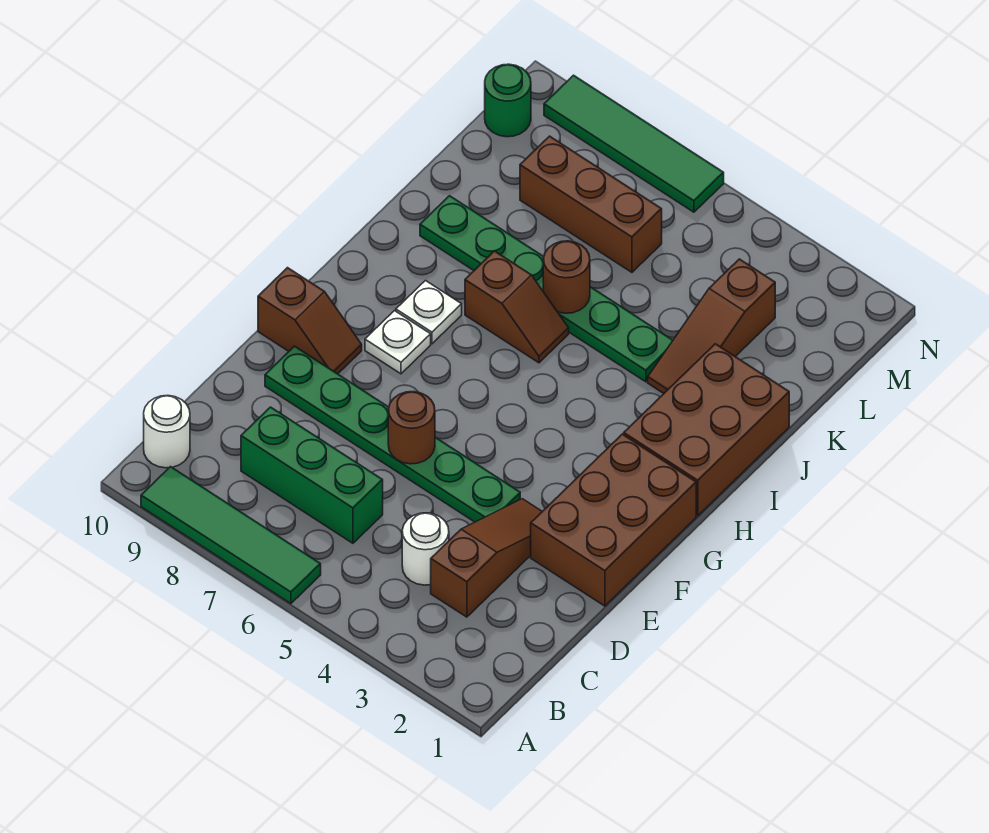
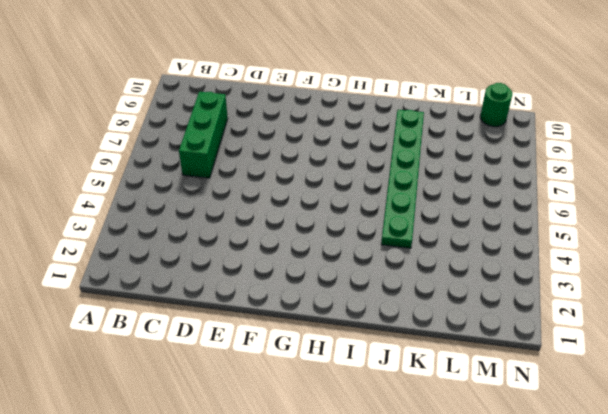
none -> green tile A6:A9 level 1
none -> white round brick B10 level 1
none -> brown slope C3:E3 level 1 top C

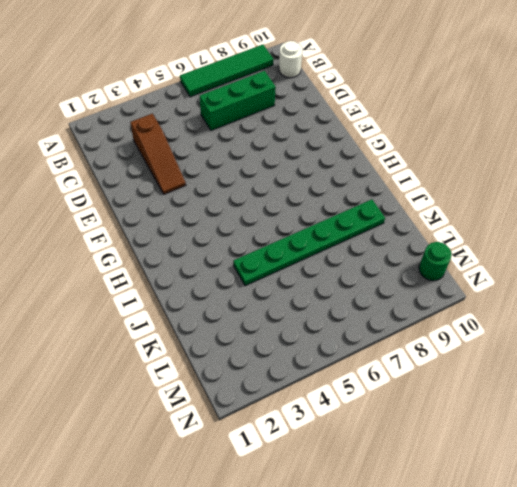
none -> white round brick C4 level 1
none -> brown brick E1:G2 level 1
none -> green plate E4:E9 level 1

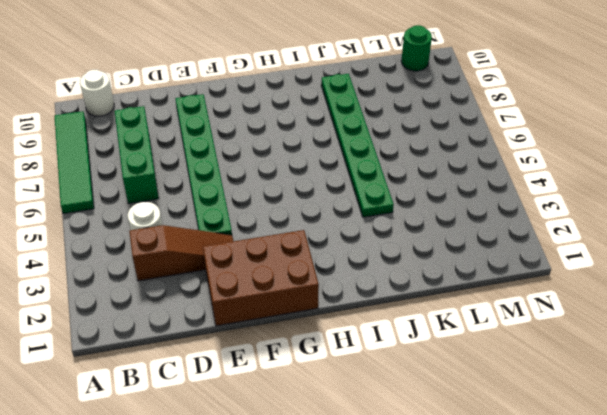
none -> brown slope F9:F10 level 1 top 10
none -> white plate G8 level 1
none -> brown brick H1:J2 level 1

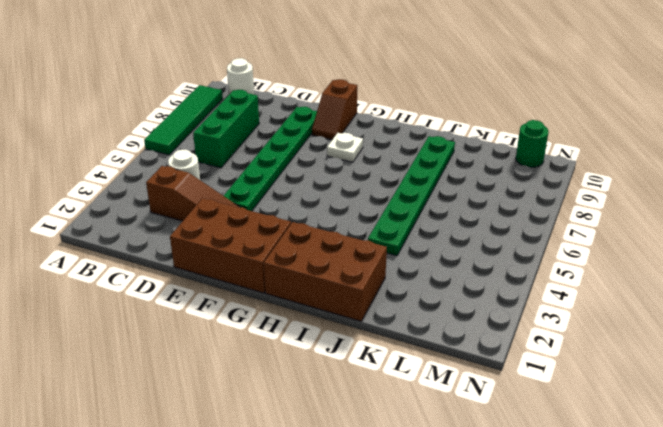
none -> white plate H8 level 1
none -> brown slope I6:I7 level 1 top 7
none -> brown slope J3:L3 level 1 top L

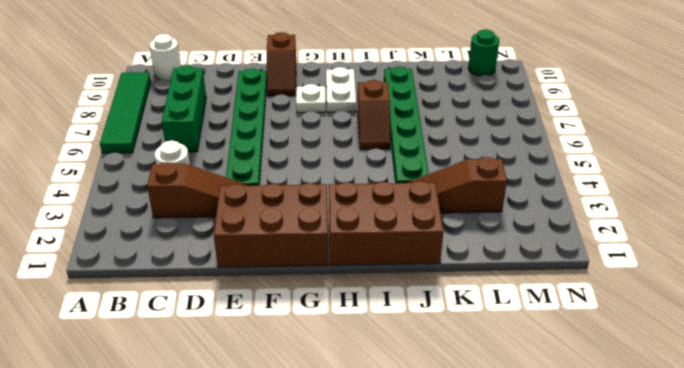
white plate H8:H9 level 1 -> white plate H8 level 1
none -> brown brick L6:L8 level 1
none -> green tile N6:N9 level 1
none -> brown round brick E6 level 2

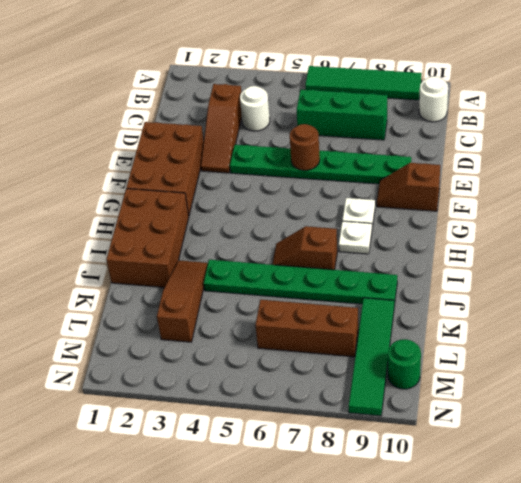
green tile K9:N9 level 1 -> green tile N6:N9 level 1
none -> brown round brick J6 level 2

